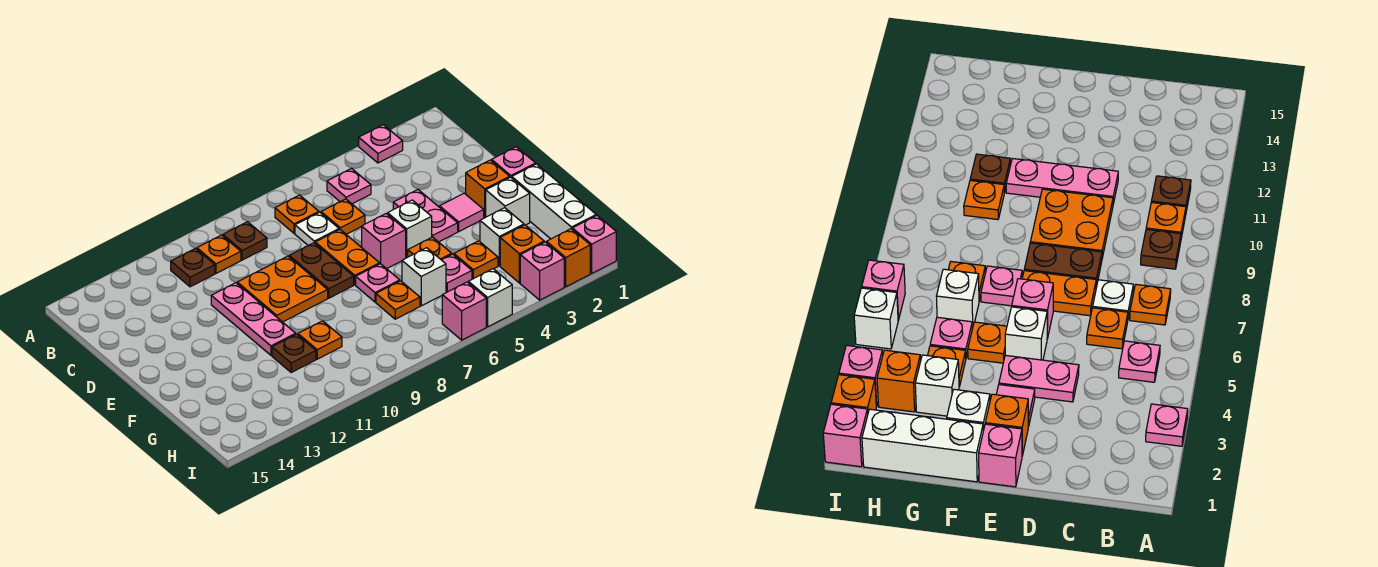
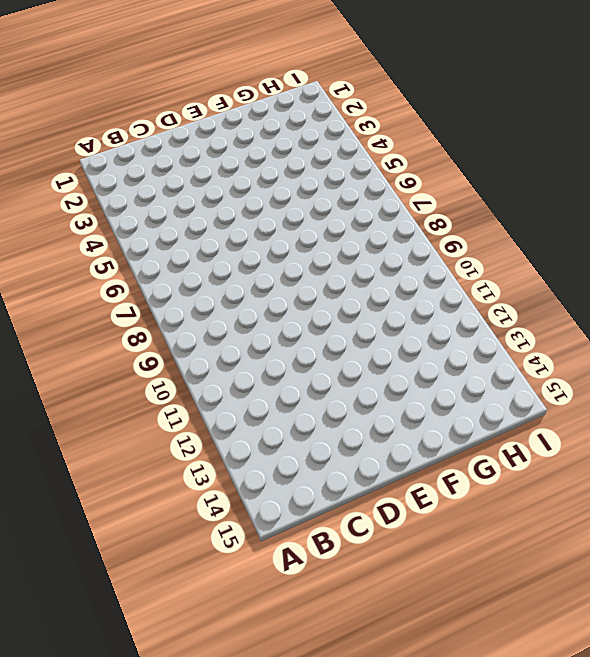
none -> pink plate A3 level 1
none -> pink plate B5 level 1
none -> orange plate B7 level 1
none -> brown plate B9 level 1

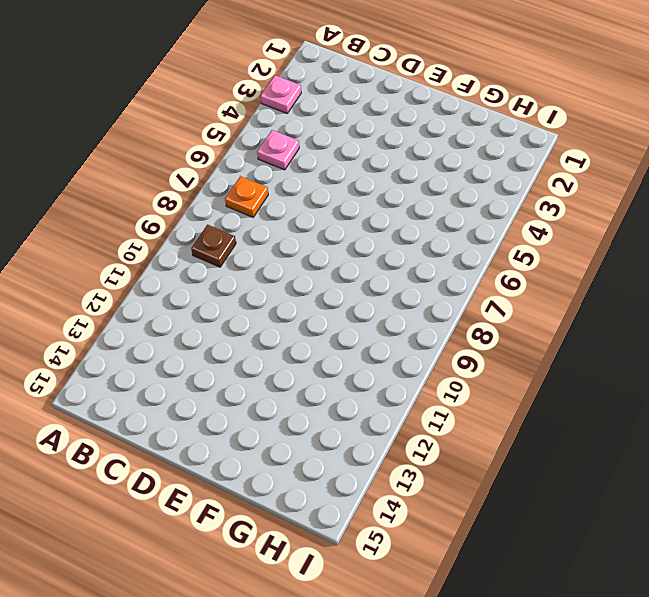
none -> orange plate B10 level 1
none -> brown plate B11 level 1
none -> orange plate C6 level 1
none -> white plate C7 level 1

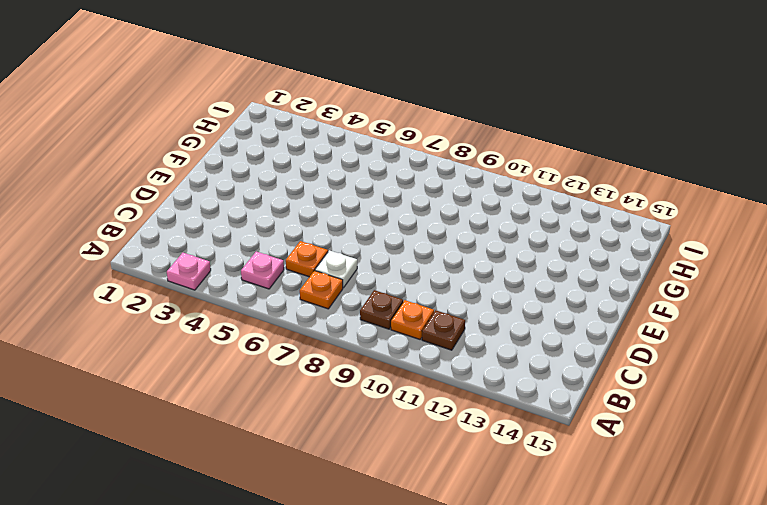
none -> pink plate D4:E4 level 1
none -> orange plate D7:E7 level 1
none -> brown plate D8:E8 level 1
none -> orange plate D9:E10 level 1

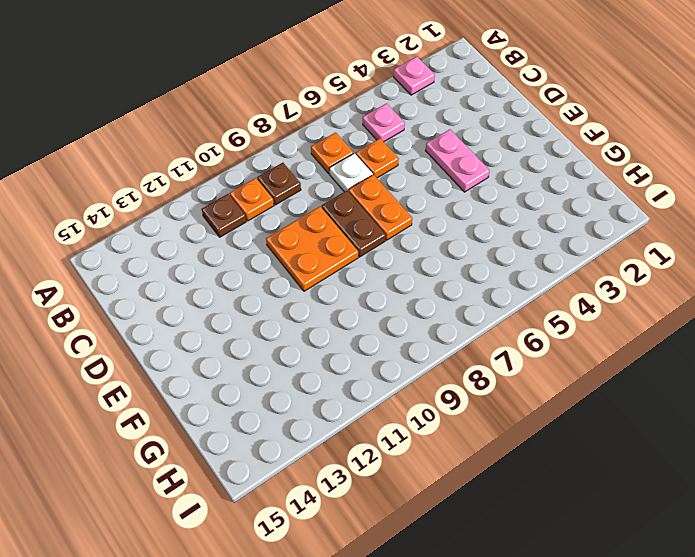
none -> pink plate D11:F11 level 1
none -> pink brick E1 level 1
none -> orange brick E2 level 1
none -> pink tile E3 level 1

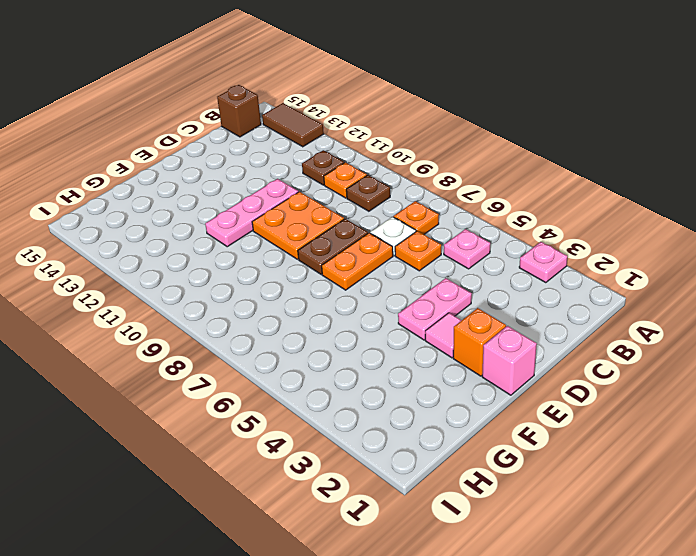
brown tile A13:A14 level 1 -> none
brown brick B15 level 1 -> none
none -> white brick E5 level 1
none -> pink brick E6 level 1
none -> white brick F1:H1 level 1
none -> white brick F2 level 1

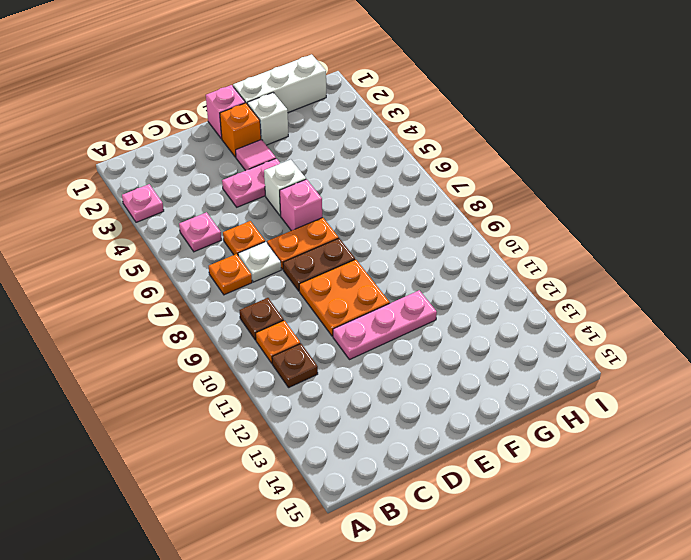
none -> orange plate F5 level 1
none -> pink plate F7 level 1
none -> white brick G3 level 1
none -> orange plate G4 level 1

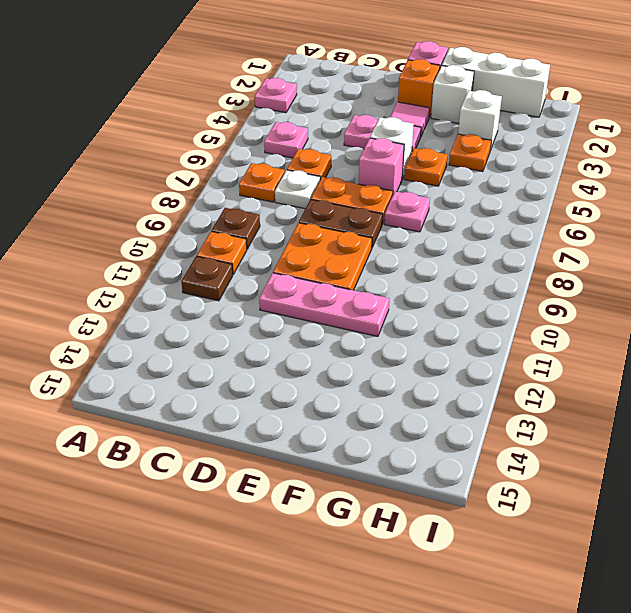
none -> pink plate G5 level 1
none -> white brick G6 level 1
none -> orange plate G7 level 1
none -> orange plate G10 level 1

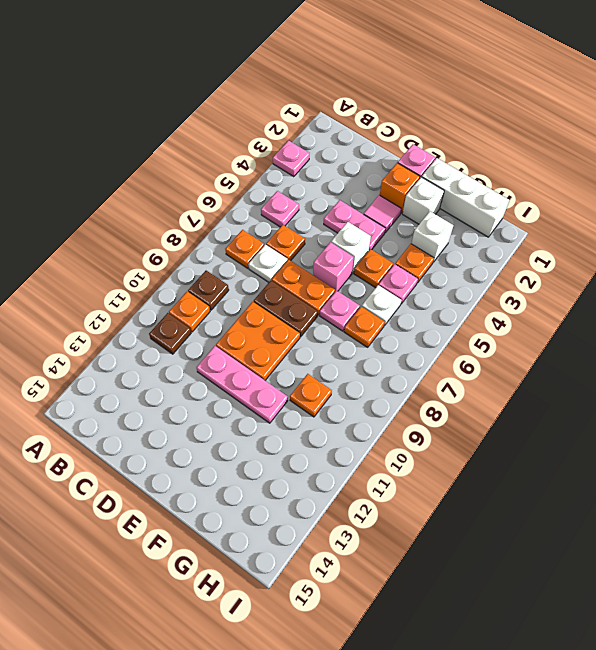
white plate G6 level 1 -> white brick G6 level 1
none -> brown plate G11 level 1
none -> orange brick H3 level 1
none -> pink brick I1 level 1
none -> orange brick I2 level 1

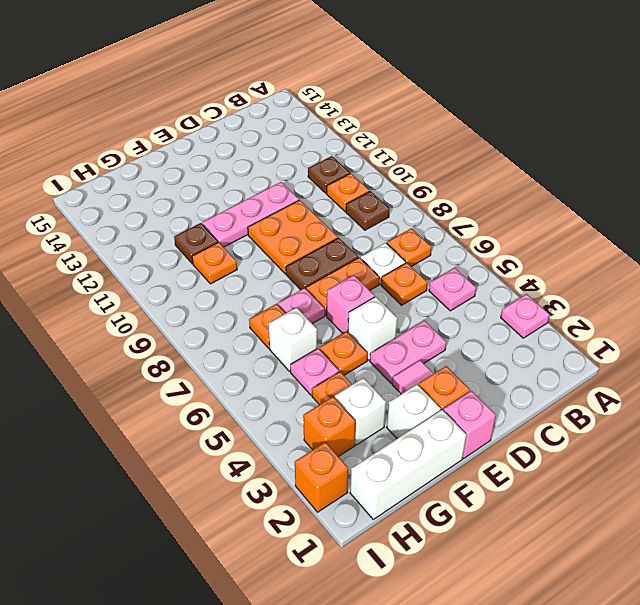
none -> pink brick I1 level 1
none -> pink brick I3 level 1
none -> white brick I5 level 1
none -> pink brick I6 level 1

